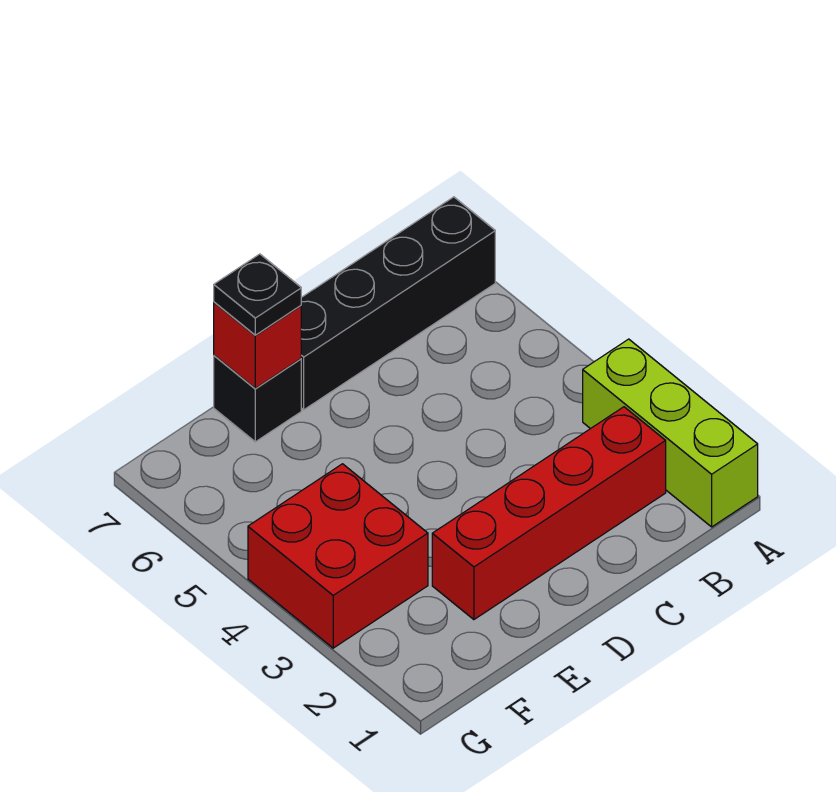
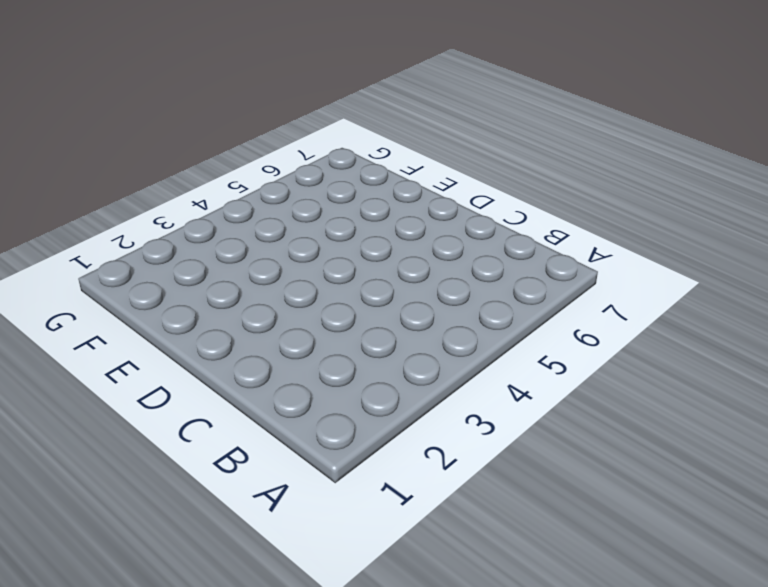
none -> lime brick A1:A3 level 1
none -> black brick A7:D7 level 1

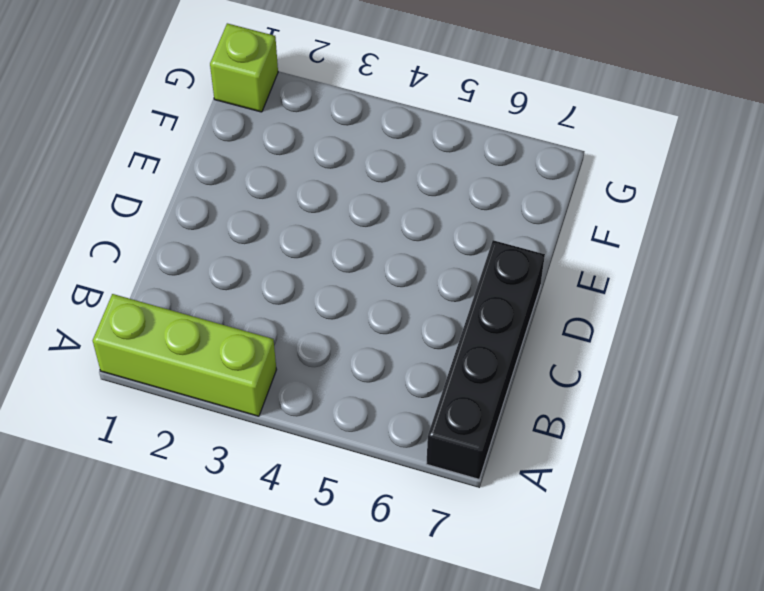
lime brick G1 level 1 -> none
none -> red brick B2:E2 level 1
none -> black brick E7 level 1

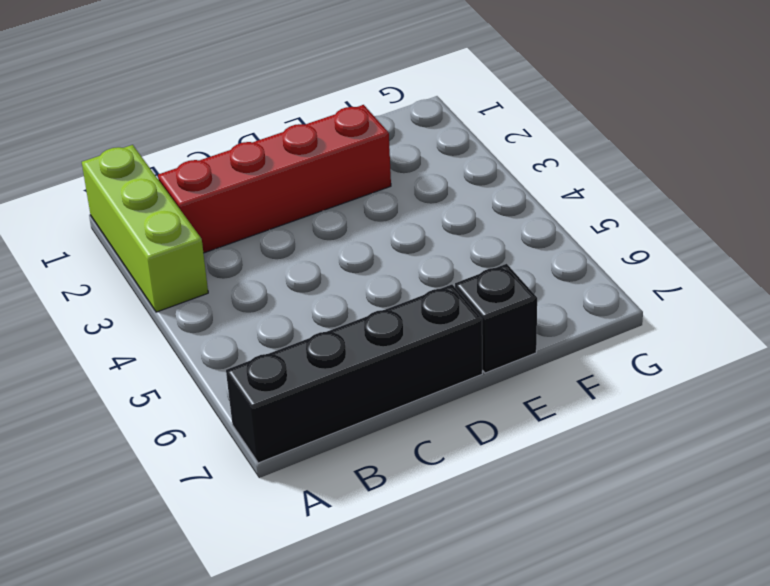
none -> red brick F3:G4 level 1
none -> red brick E7 level 2

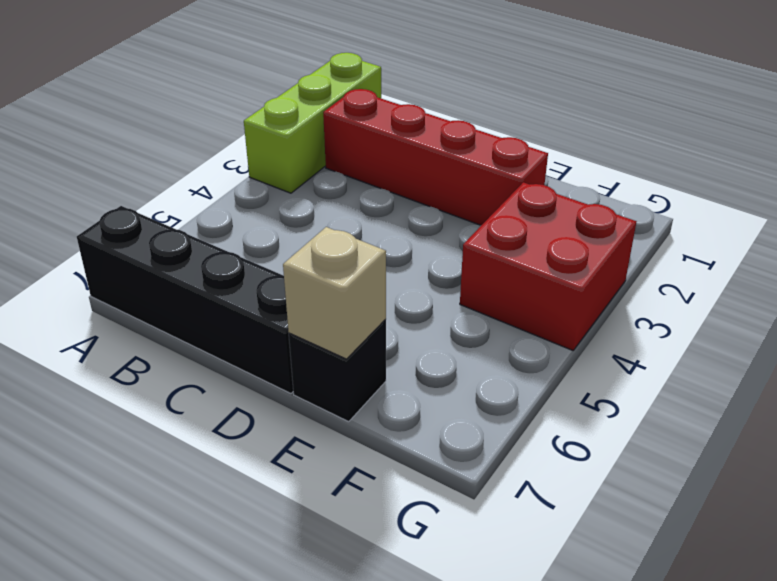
tan brick E7 level 2 -> red brick E7 level 2
none -> black plate E7 level 3

